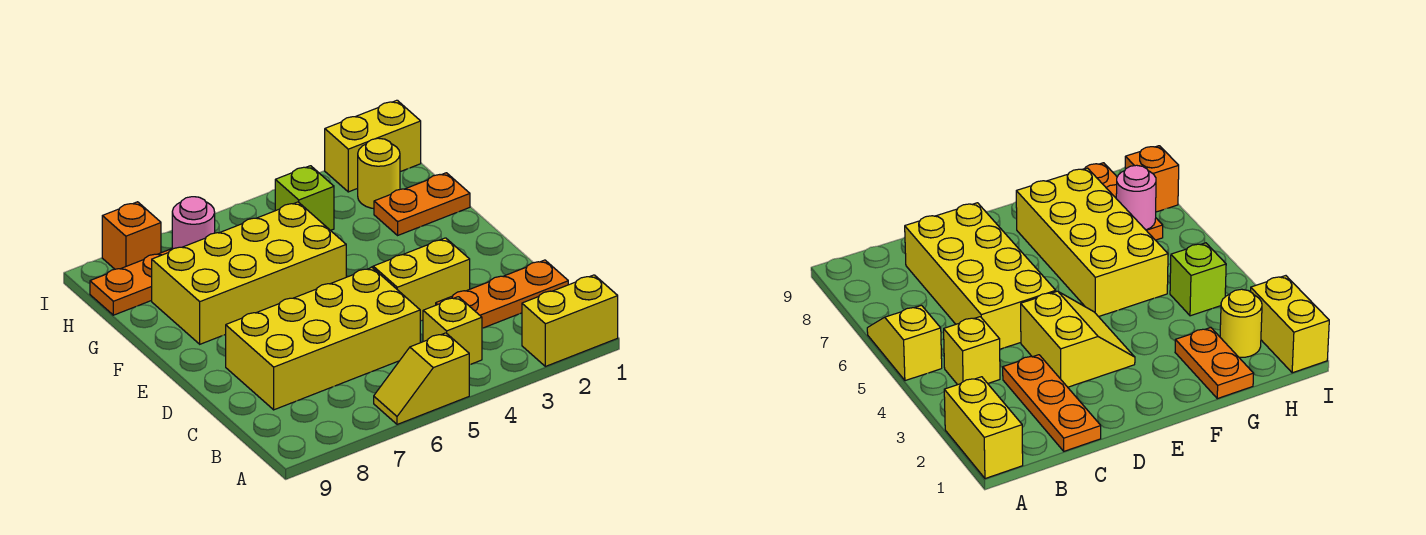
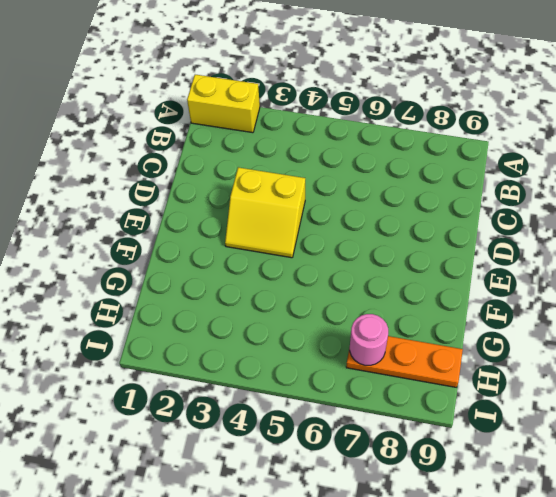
none -> yellow slope A5:A6 level 1 top 5
none -> yellow brick B4 level 1
none -> orange plate C1:C3 level 1

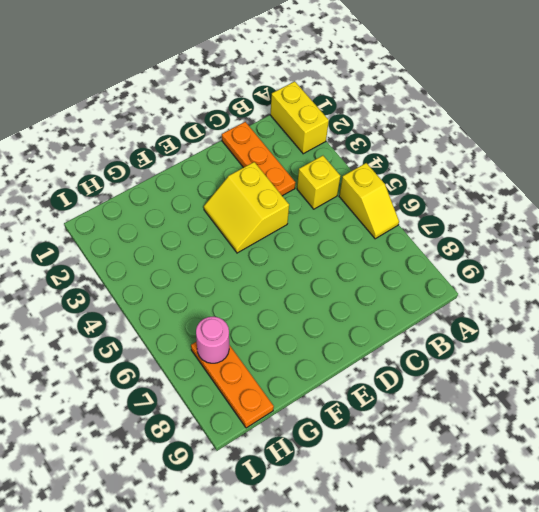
none -> yellow brick C5:D8 level 1
none -> yellow brick F5:G8 level 1
none -> orange plate G1:G2 level 1

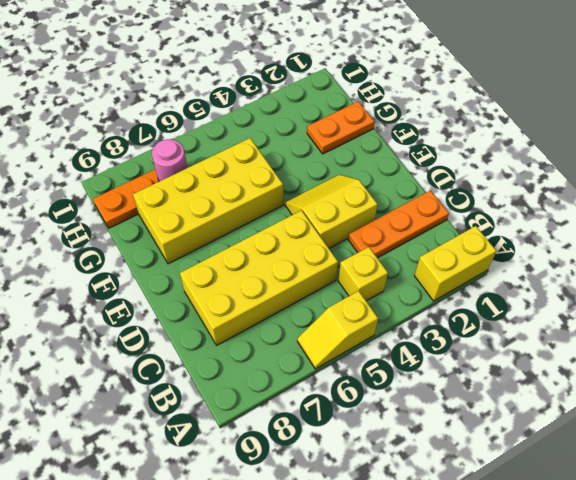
none -> yellow round brick H2 level 1
none -> lime brick H4 level 1
none -> yellow brick I1:I2 level 1

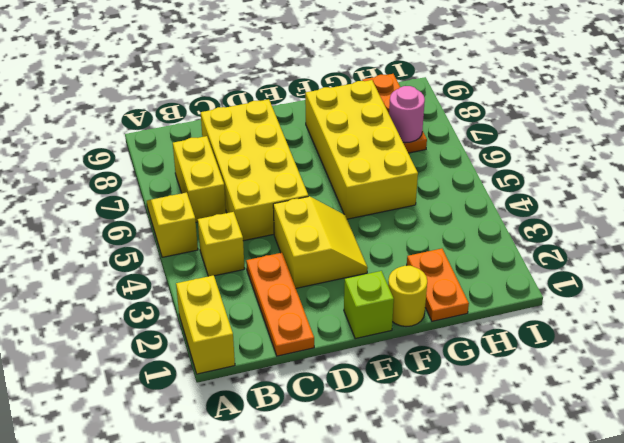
yellow brick B6:B7 level 1 -> yellow brick I1:I2 level 1
lime brick E1 level 1 -> lime brick H4 level 1
yellow round brick F1 level 1 -> yellow round brick H2 level 1
none -> orange brick I8 level 1

